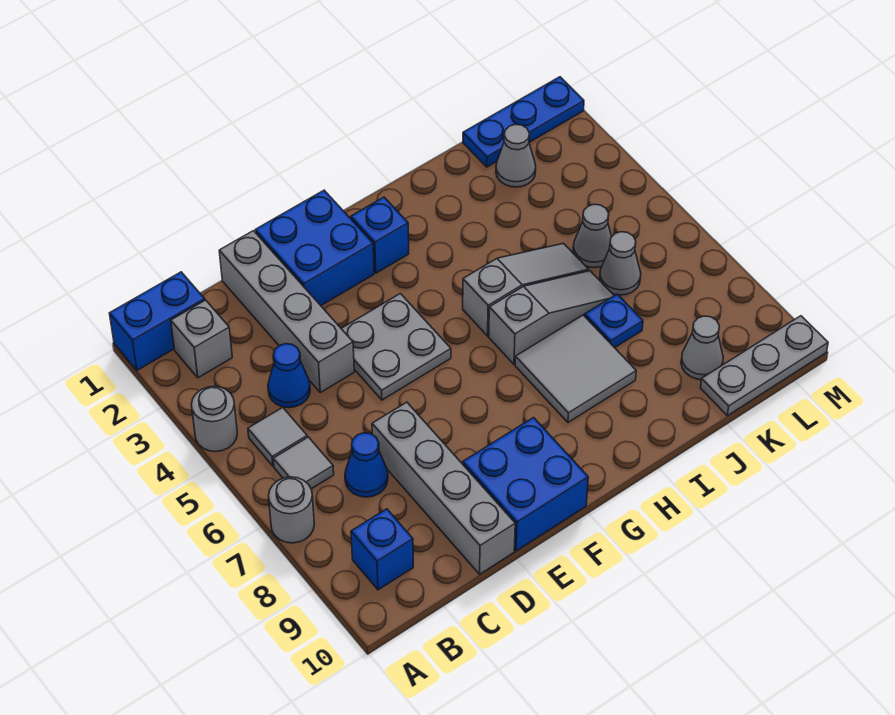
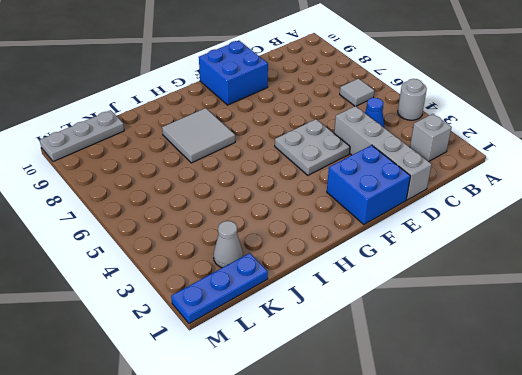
none -> blue brick A1:B1 level 1
none -> grey round brick A7 level 1
none -> grey tile B5 level 1

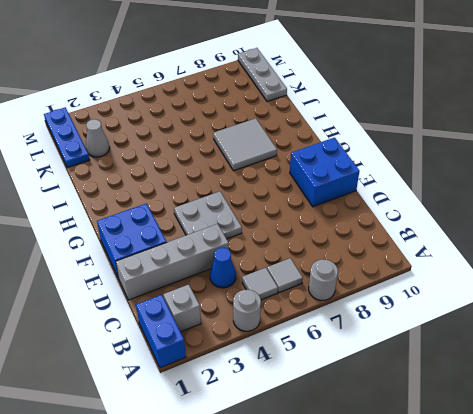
none -> blue brick B9 level 1
none -> blue cone C7 level 1
none -> grey brick D7:D10 level 1

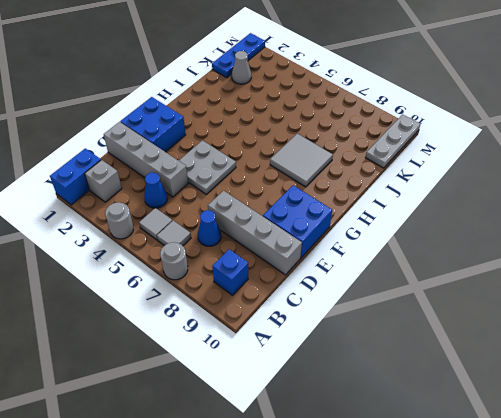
none -> blue brick G2 level 1
none -> grey slope H5:J5 level 1 top H
none -> grey slope H6:J6 level 1 top H

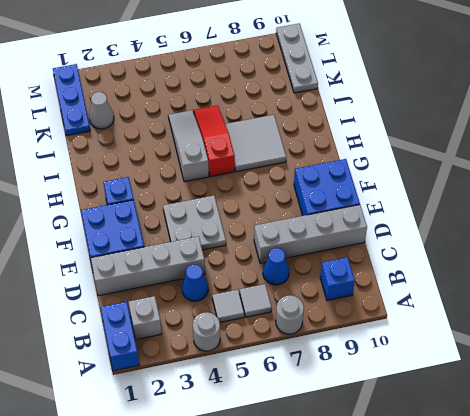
red slope H6:J6 level 1 top H -> grey slope H6:J6 level 1 top H
none -> blue plate J7 level 1
none -> grey cone K5 level 1
none -> grey cone K6 level 1

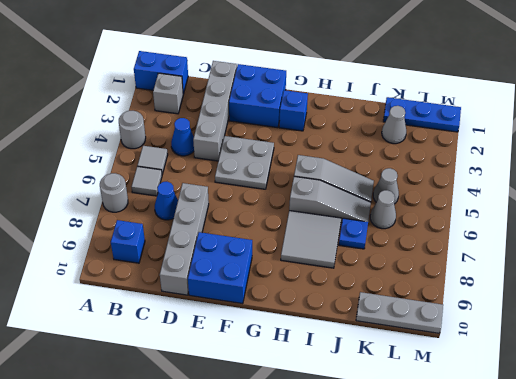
none -> grey cone K9 level 1

